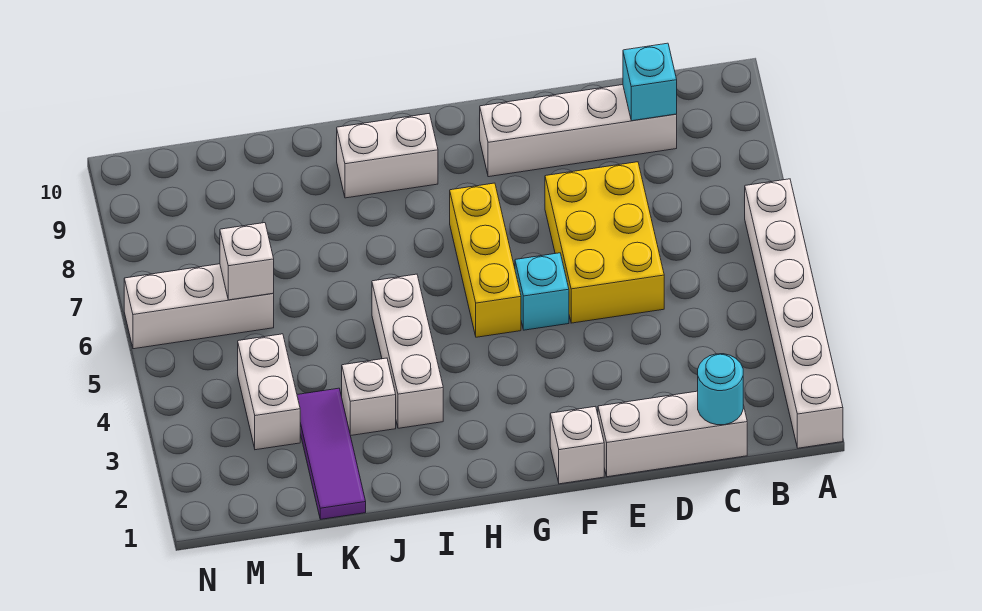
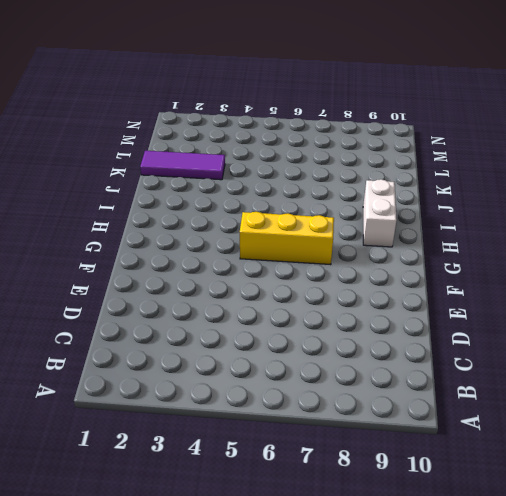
none -> white brick A1:A6 level 1
none -> white brick C1:E1 level 1
none -> white brick C9:F9 level 1

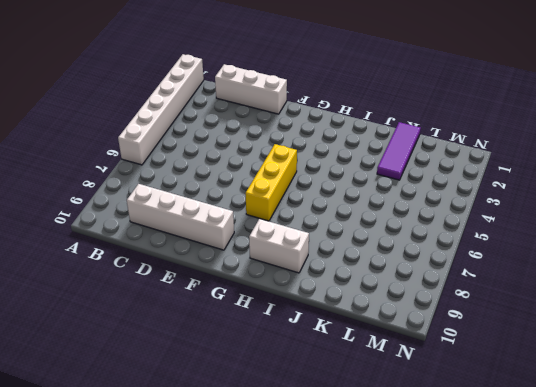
none -> yellow brick D5:E7 level 1
none -> white brick F1 level 1
none -> cyan brick F5 level 1

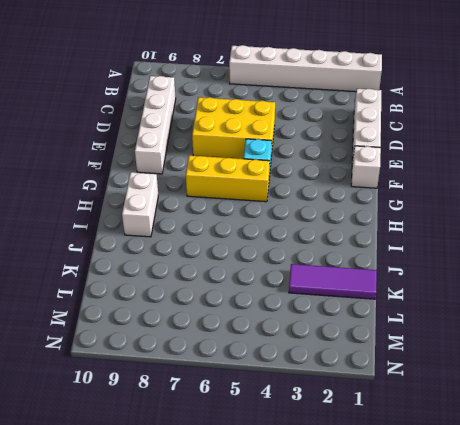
none -> white brick I3:I5 level 1
none -> white brick J3 level 1
none -> white brick L3:L4 level 1

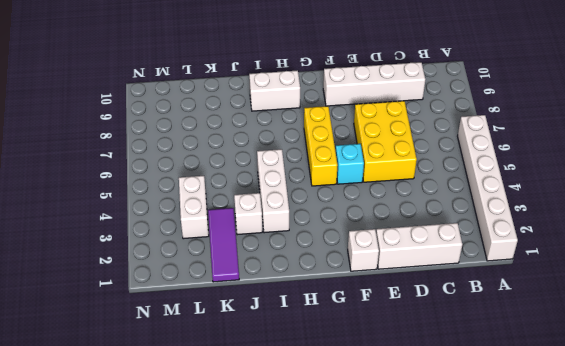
none -> white brick L6:N6 level 1
none -> cyan round brick C1 level 2
none -> cyan brick C9 level 2

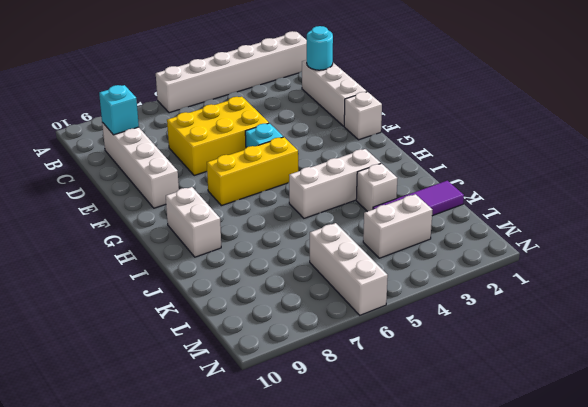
none -> white brick L6 level 2

